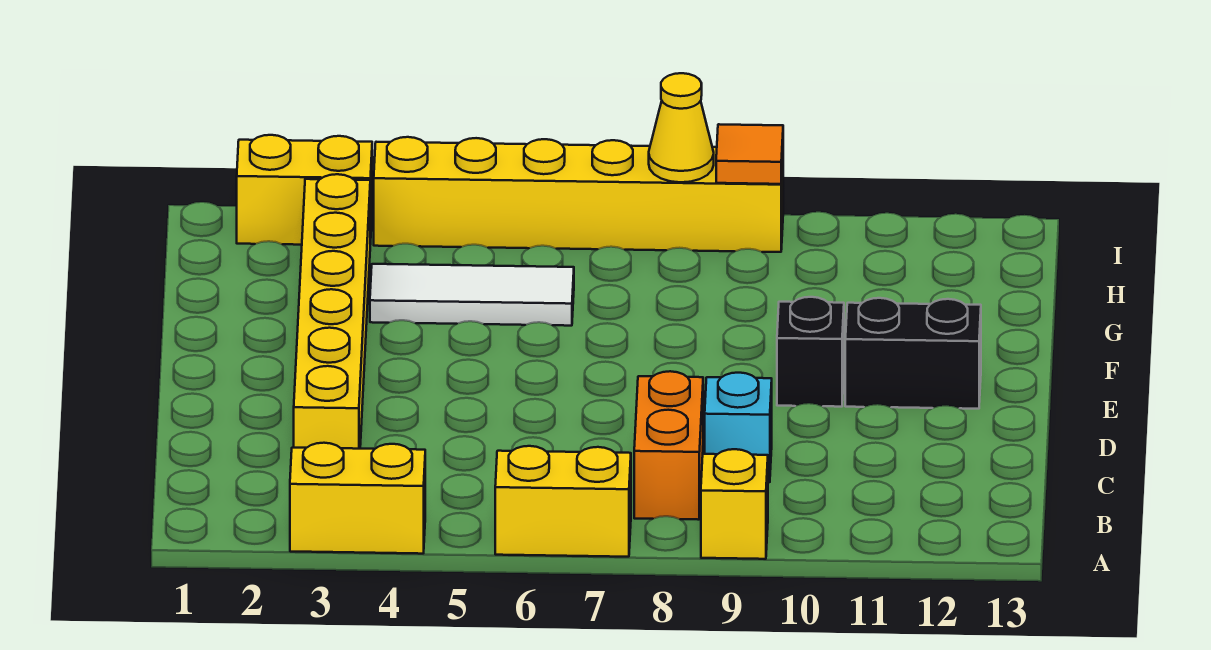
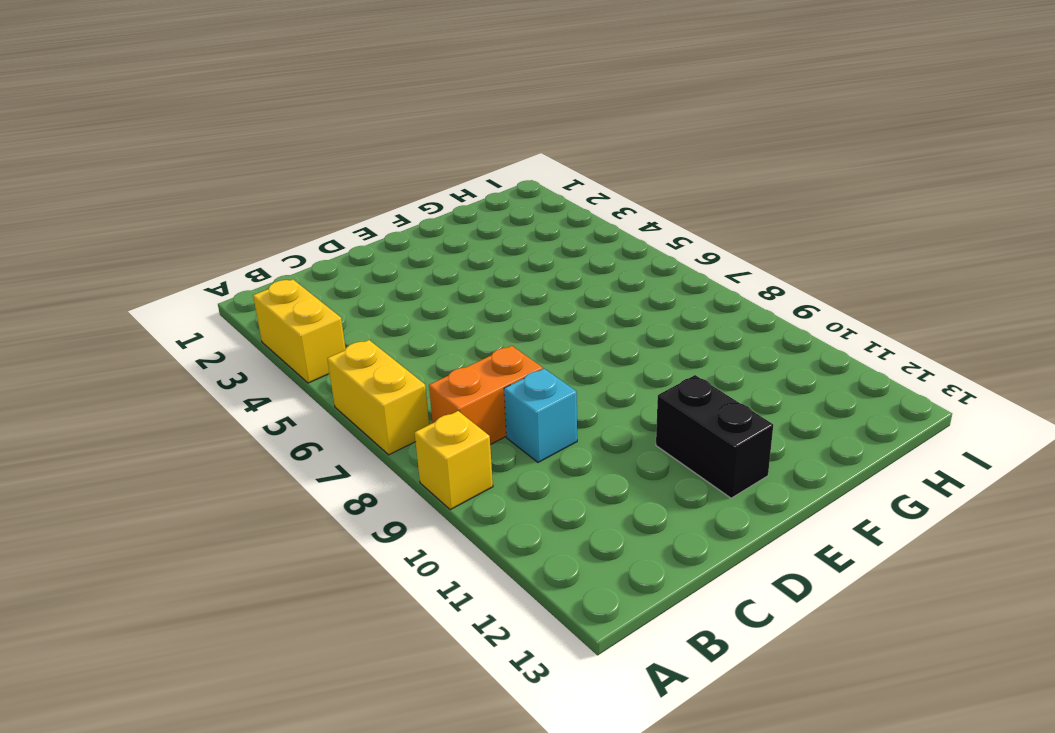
none -> yellow brick C3:H3 level 1
none -> black brick E10 level 1
none -> white tile G4:G6 level 1

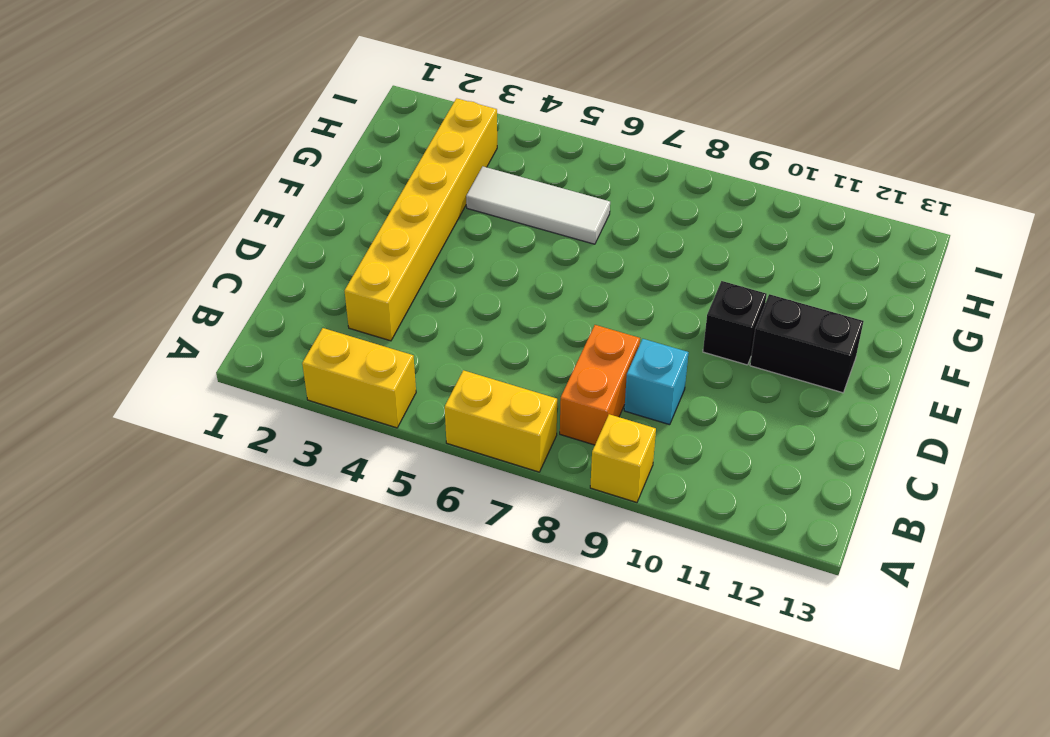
none -> yellow brick I2:I3 level 1
none -> yellow brick I4:I9 level 1
none -> yellow cone I8 level 2

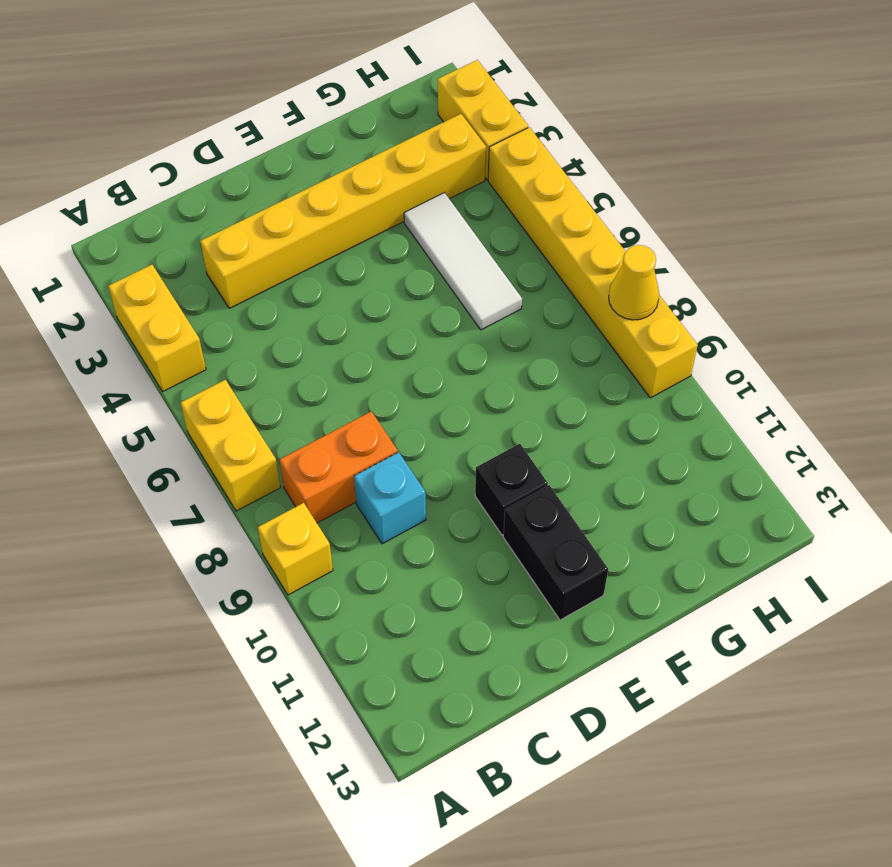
none -> orange tile I9 level 2

